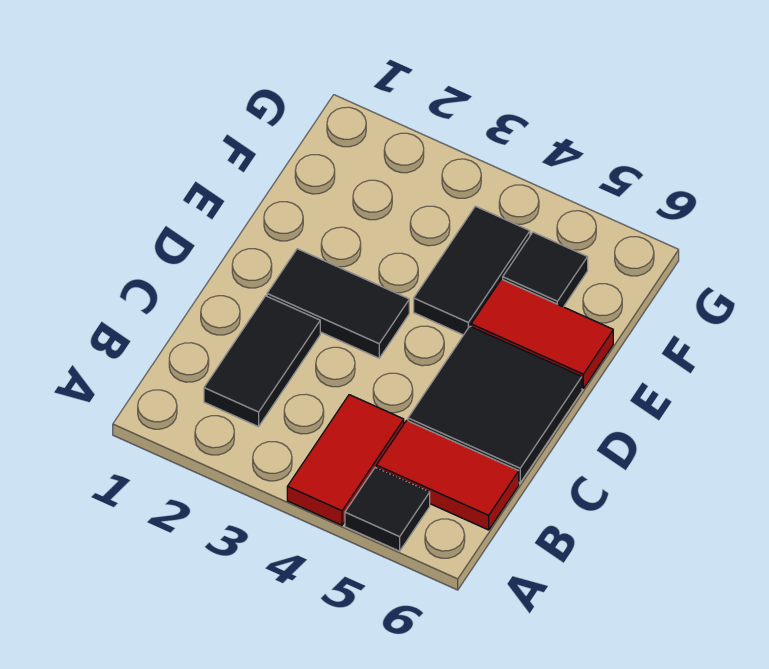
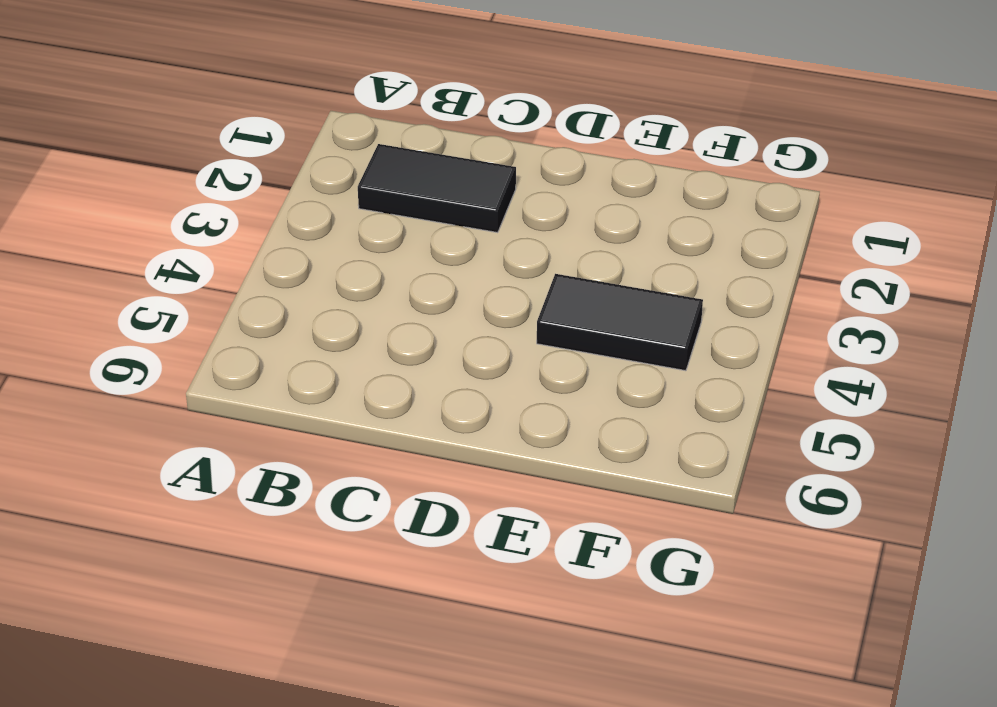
none -> red tile A4:B4 level 1
none -> black tile A5 level 1

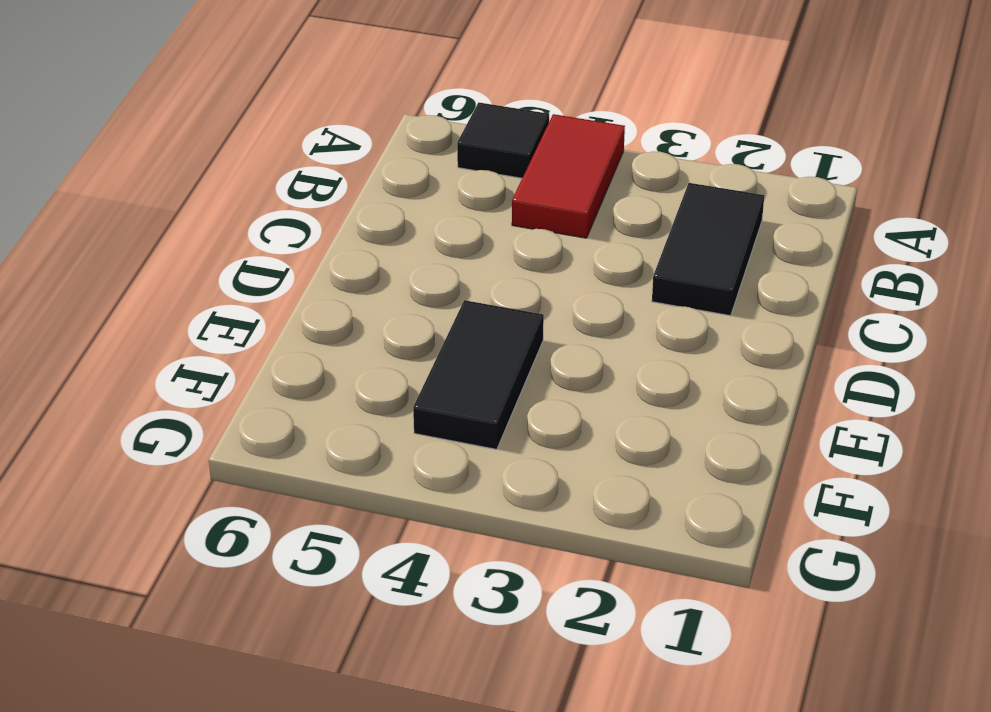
none -> red tile B5:B6 level 1
none -> black tile C5:D6 level 1

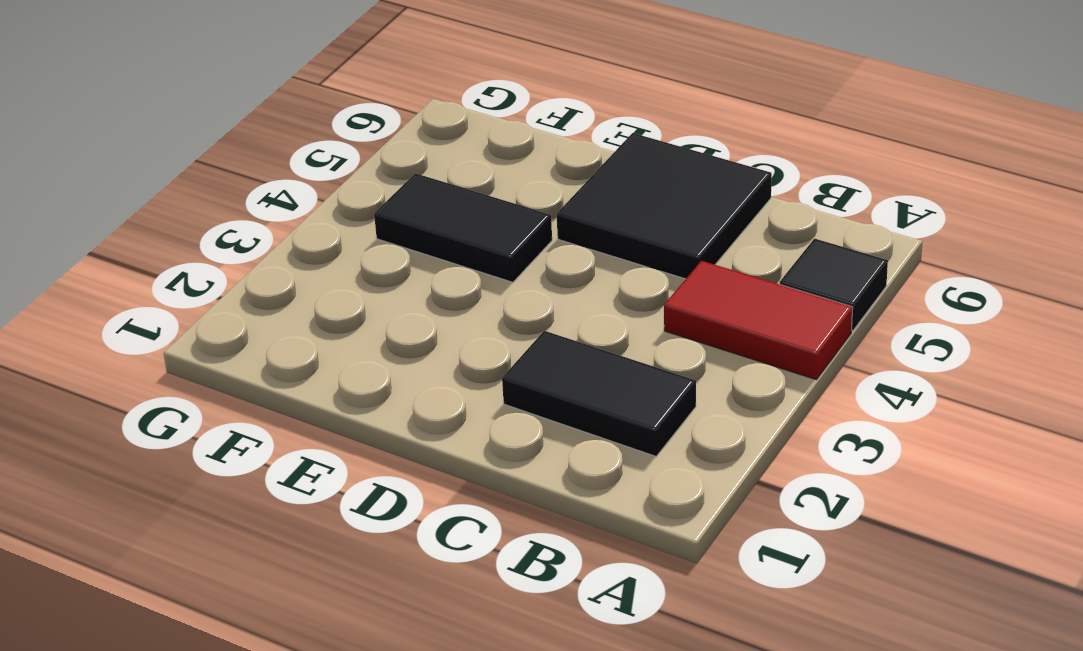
none -> red tile B5:B6 level 1
none -> black tile D2:D3 level 1

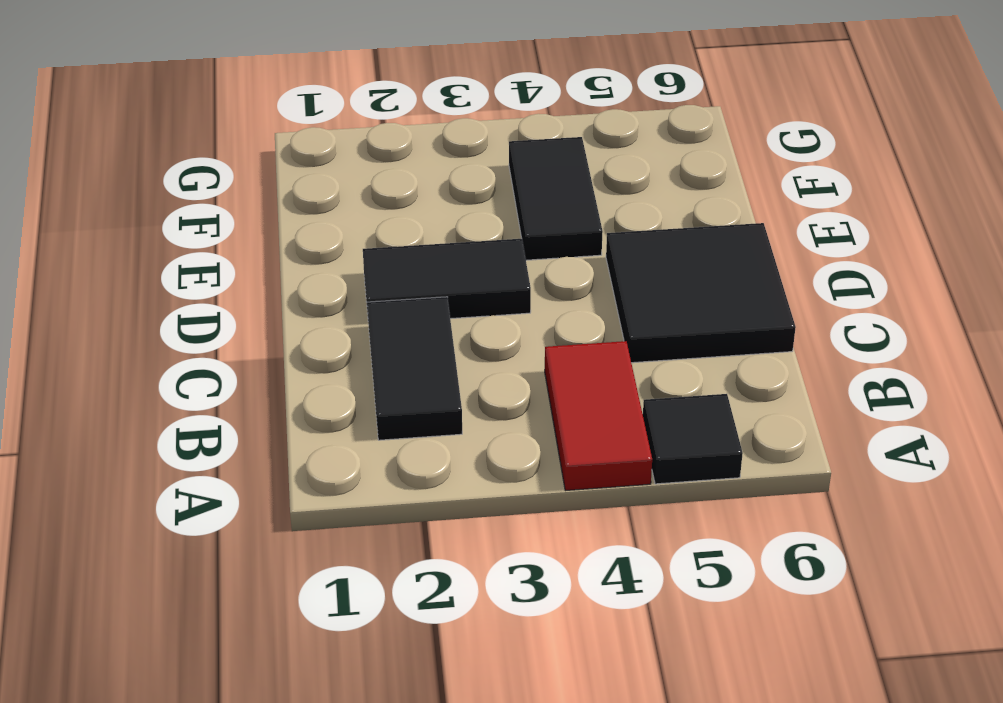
none -> red tile B5:B6 level 1
none -> red tile E5:E6 level 1

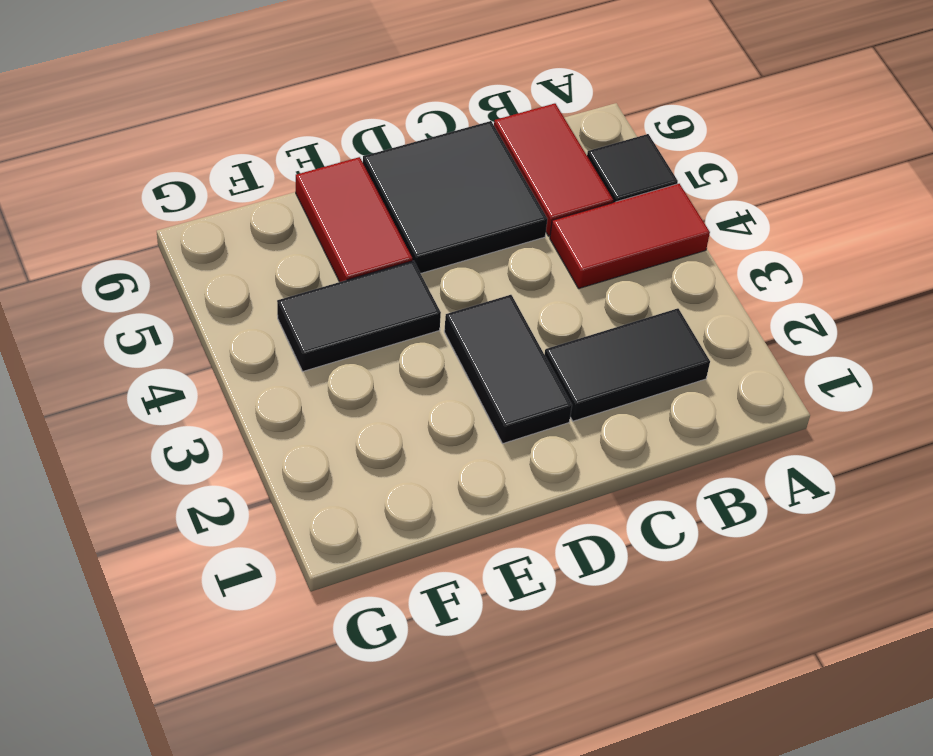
none -> black tile F5 level 1

